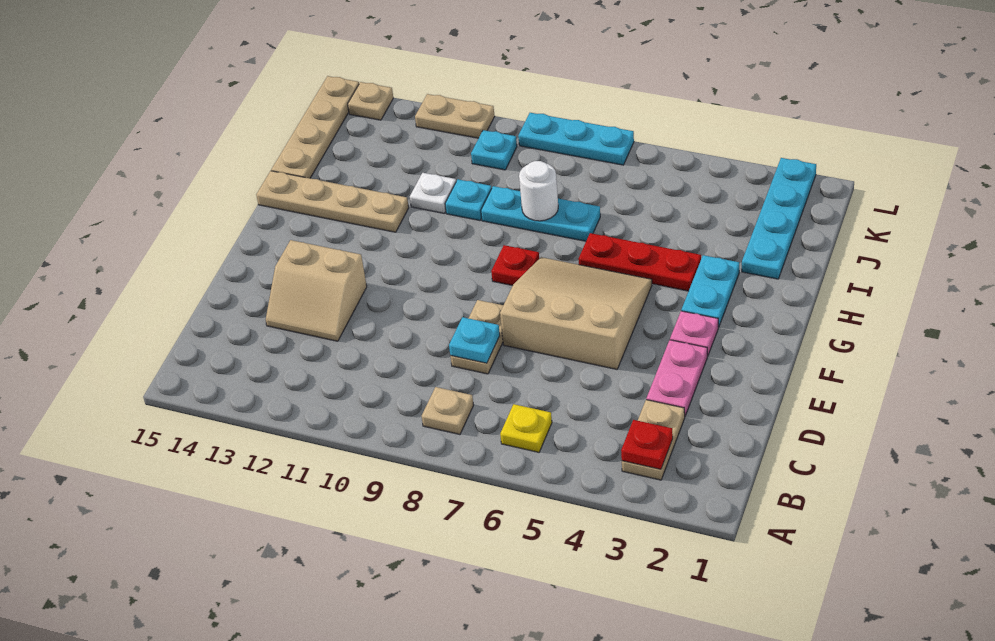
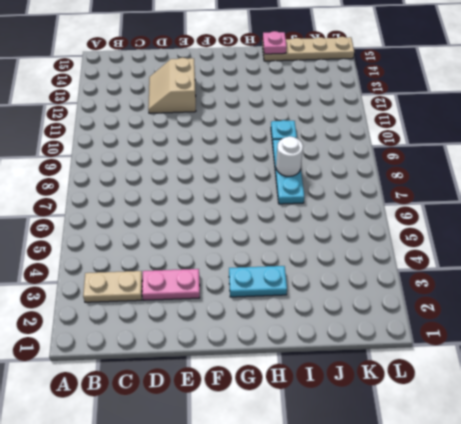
pink plate I15 level 2 -> pink plate F3 level 1
none -> yellow plate B6 level 1
none -> tan plate B8 level 1
none -> tan plate D8:E8 level 1

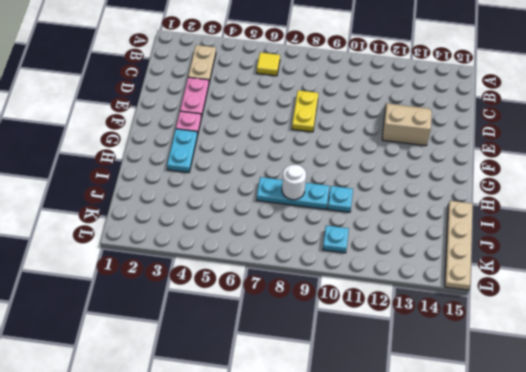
yellow tile B6 level 1 -> yellow plate B6 level 1
yellow plate D8:E8 level 1 -> tan plate D8:E8 level 1
none -> tan plate B8 level 1
none -> tan slope E5:G7 level 1 top E
none -> red plate G8 level 1

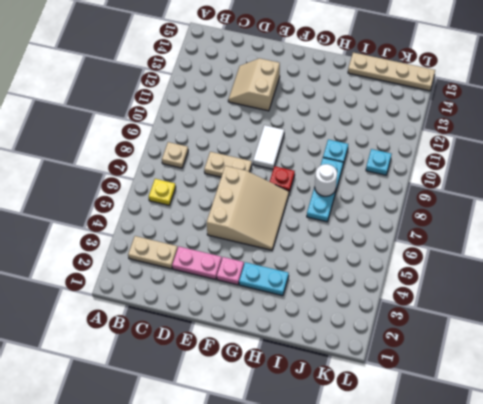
white tile F9:F10 level 1 -> none
none -> red plate H4:H6 level 1
none -> tan plate H12:H15 level 1
none -> cyan plate I2:L2 level 1

